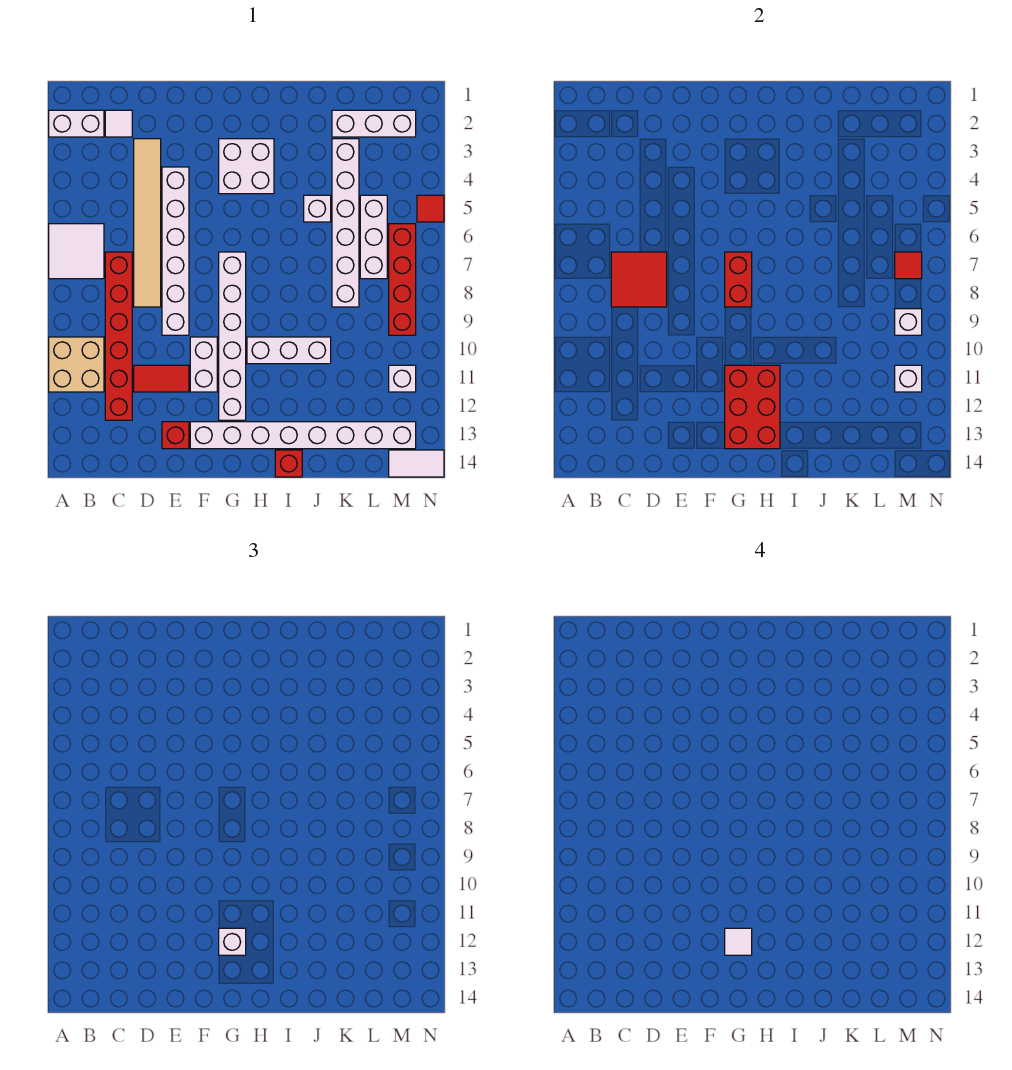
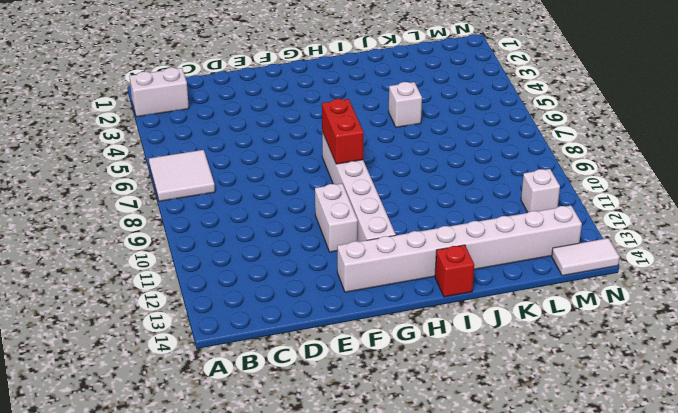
none -> tan brick A10:B11 level 1
none -> white tile C2 level 1
none -> red brick C7:C12 level 1
none -> tan tile D3:D8 level 1

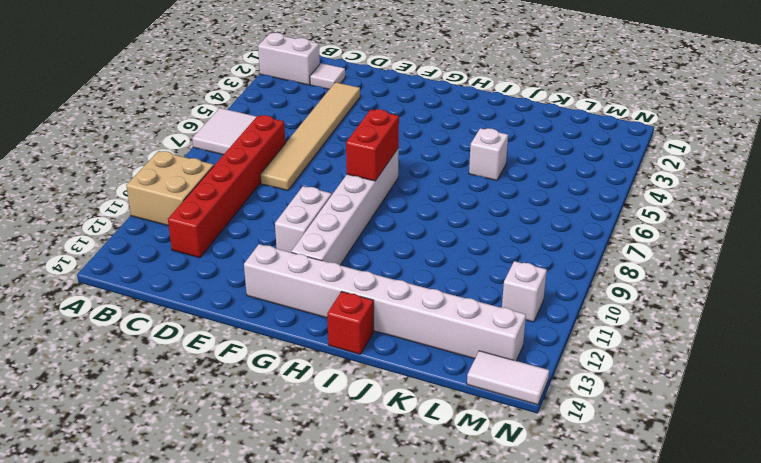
none -> red tile D11:E11 level 1
none -> white brick E4:E9 level 1
none -> red brick E13 level 1
none -> white brick G3:H4 level 1

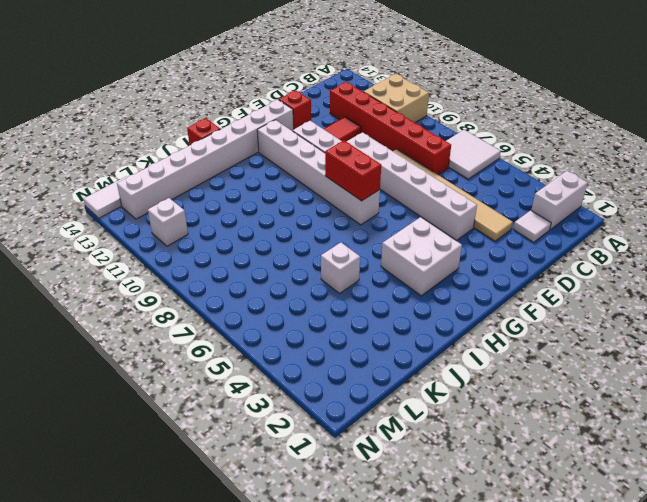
none -> white brick H10:J10 level 1
none -> white brick K2:M2 level 1
none -> white brick K3:K8 level 1
none -> white brick L5:L7 level 1

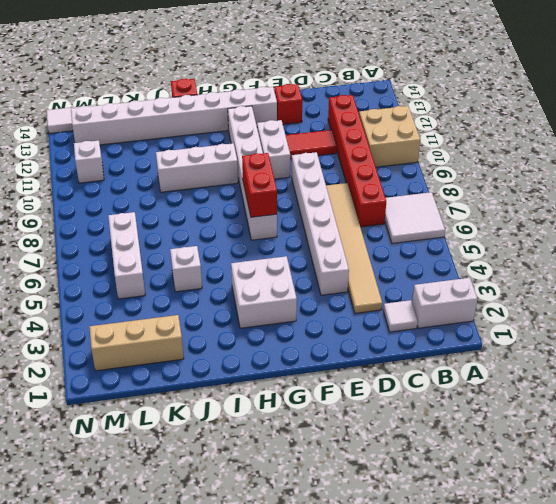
tan brick K2:M2 level 1 -> white brick K2:M2 level 1
none -> white brick K3:K8 level 1
none -> red brick M6:M9 level 1
none -> red tile N5 level 1
none -> red tile C7:D8 level 2

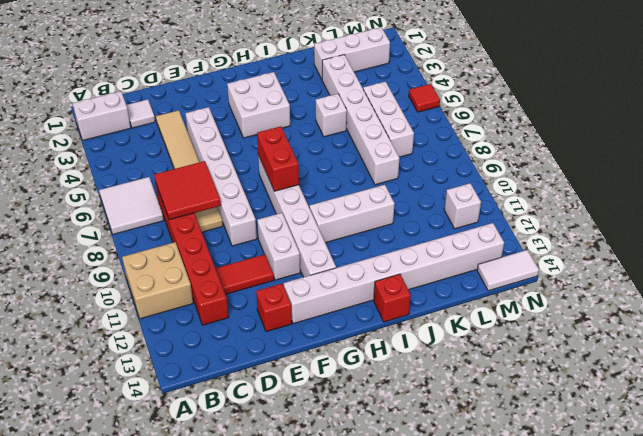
none -> red brick M6:M9 level 1
none -> red brick G11:H13 level 2
none -> red tile M7 level 2
none -> white brick M9 level 2

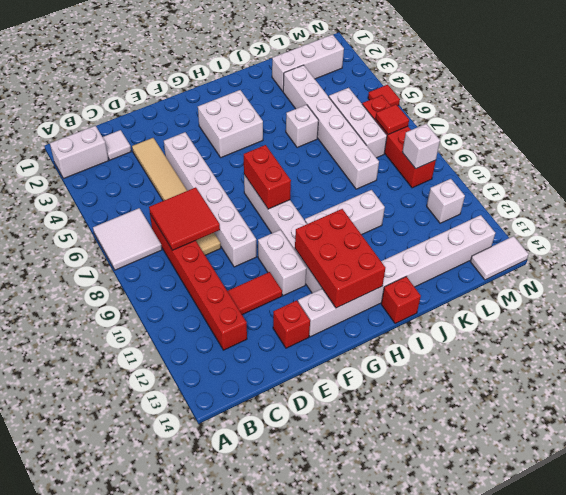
none -> tan brick A10:B11 level 1
none -> white brick M11 level 2
none -> white brick G12 level 3
none -> white tile G12 level 4

